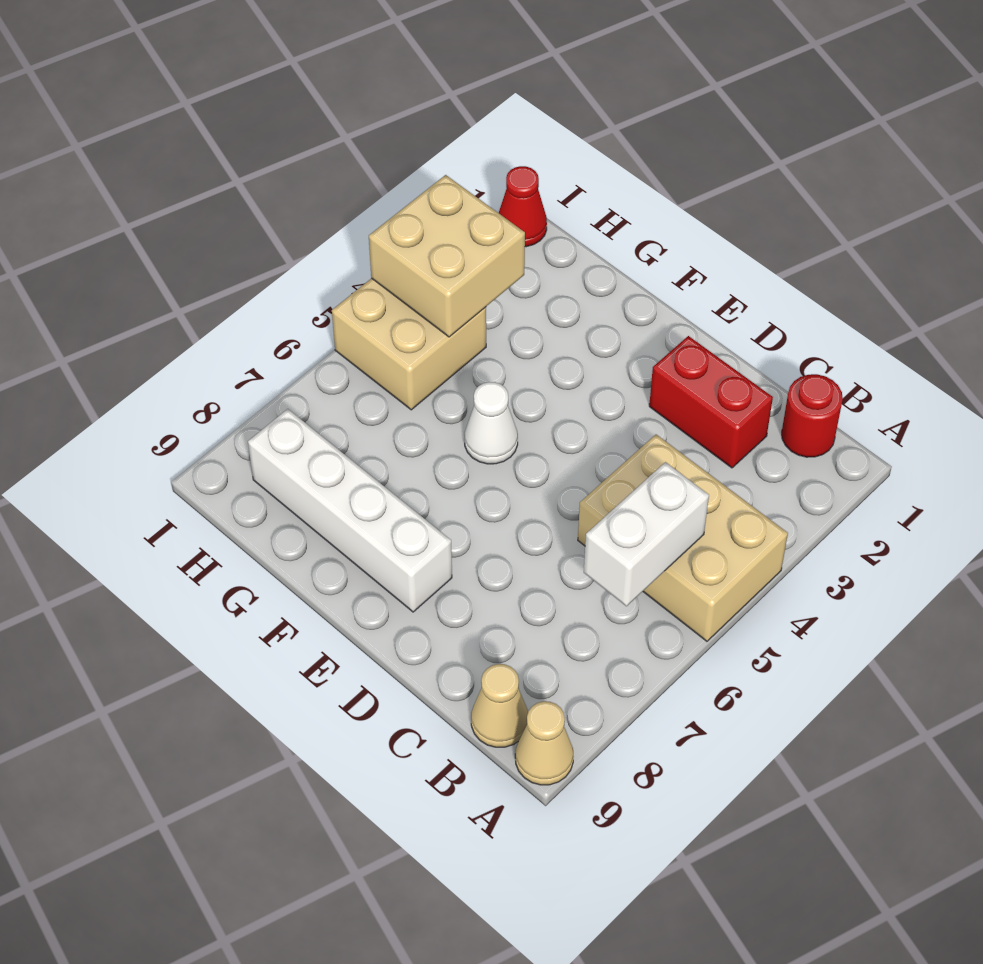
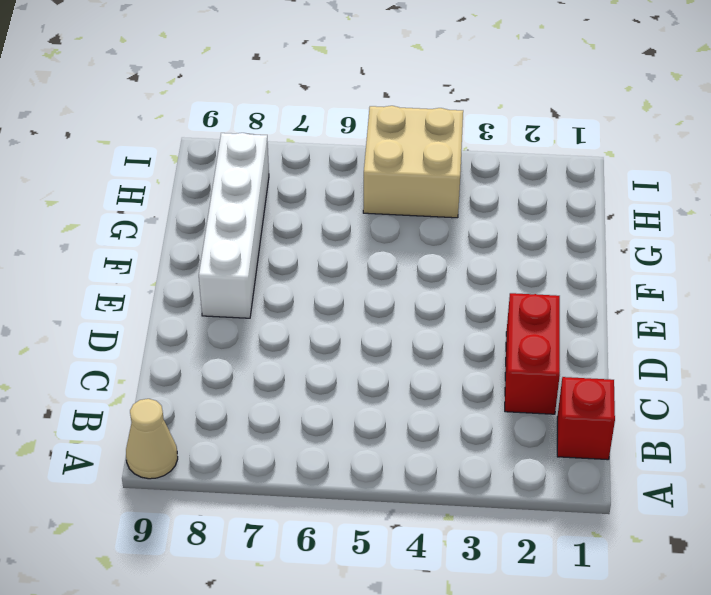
red brick B1 level 1 -> red round brick B1 level 1
none -> tan brick A4:C5 level 1
none -> tan cone B9 level 1

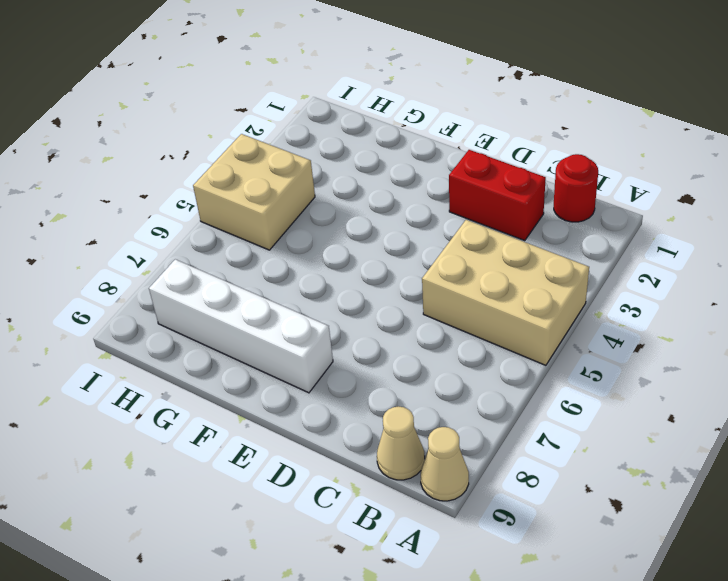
none -> white cone F5 level 1
none -> red cone I1 level 1

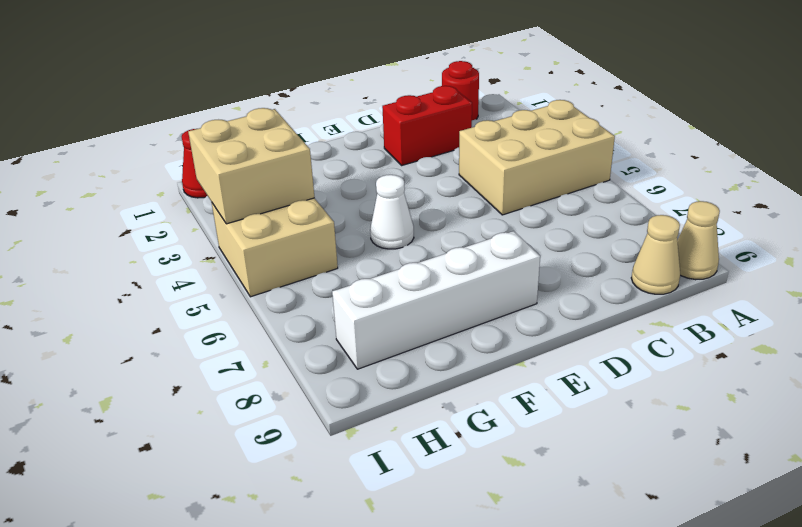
none -> white brick B5:B6 level 2

